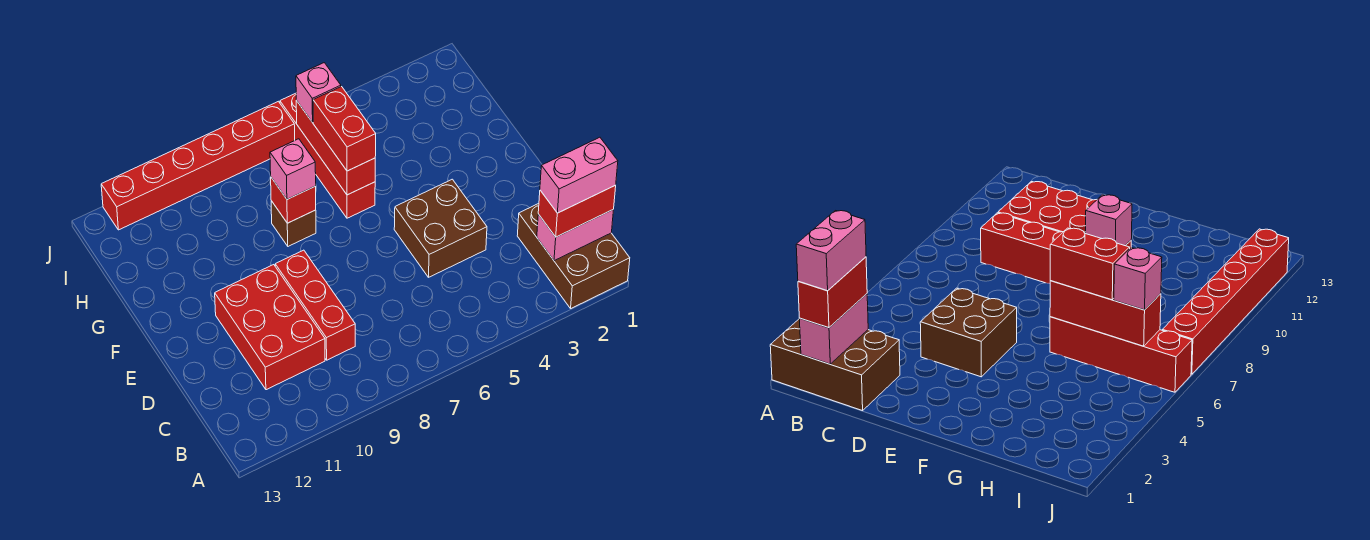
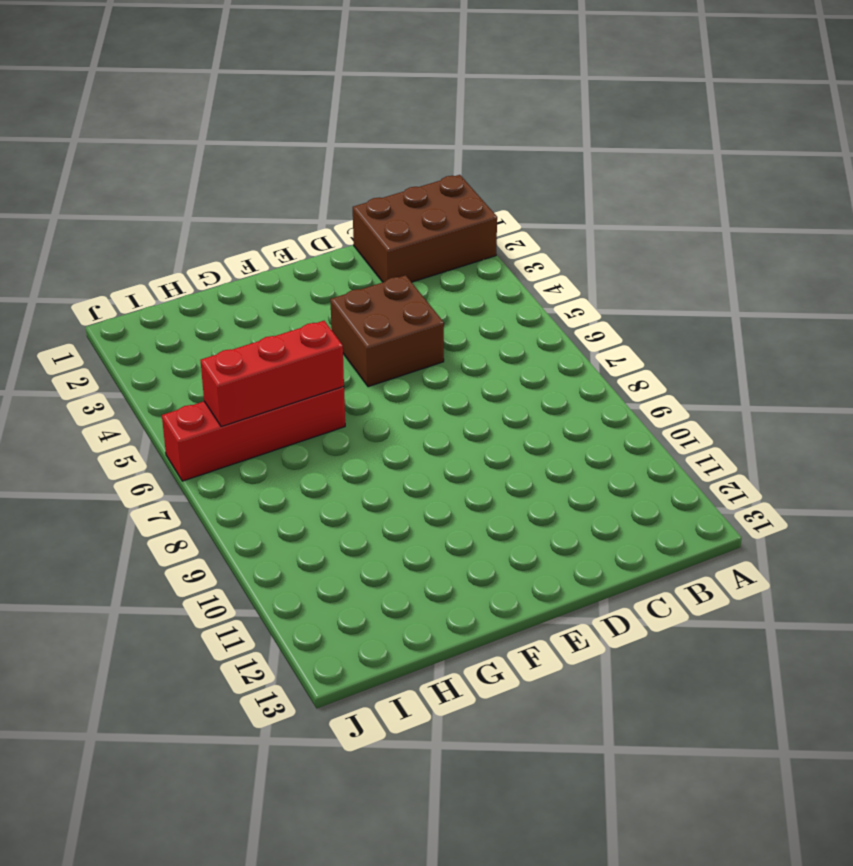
none -> red brick C9:E9 level 1
none -> red brick C10:E11 level 1
none -> brown brick G8 level 1

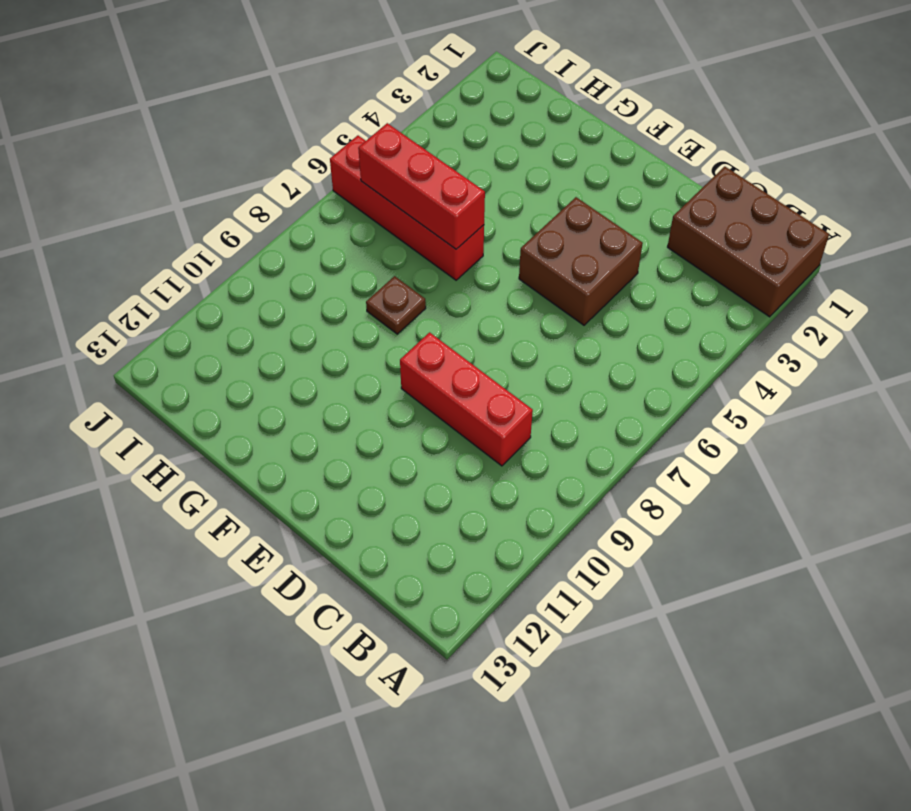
brown plate G8 level 1 -> brown brick G8 level 1
none -> red brick C10:E11 level 1
none -> red brick J7:J12 level 1
none -> pink brick B1:B2 level 2

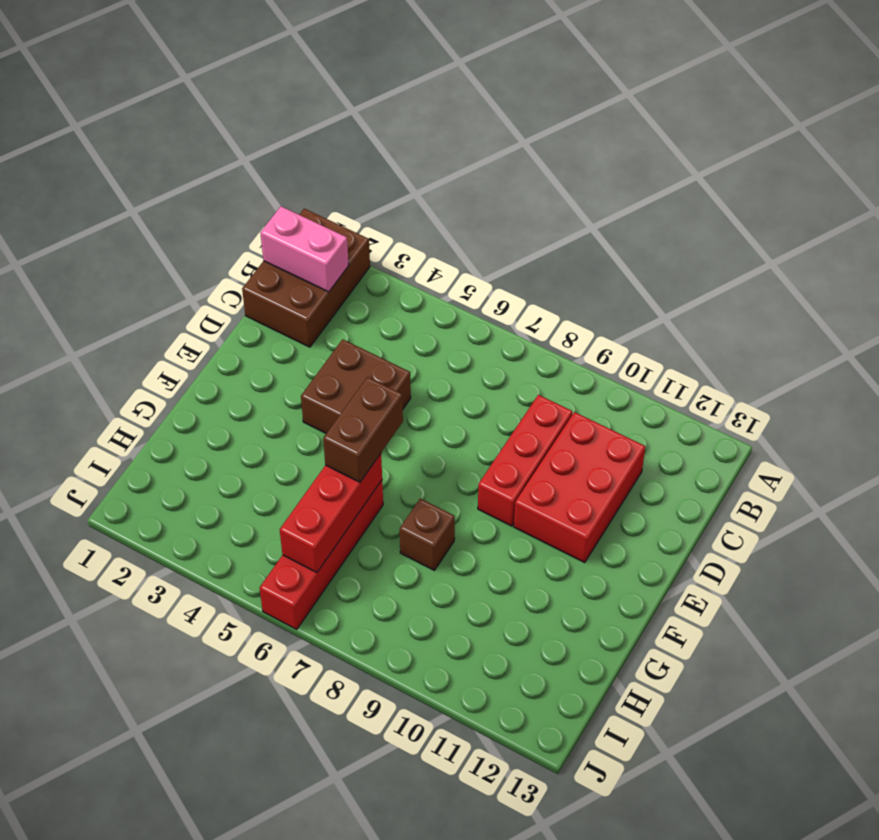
brown brick F6:G6 level 3 -> red brick G6:H6 level 3
none -> red brick J7:J12 level 1
none -> red brick G8 level 2
none -> red brick B1:B2 level 3

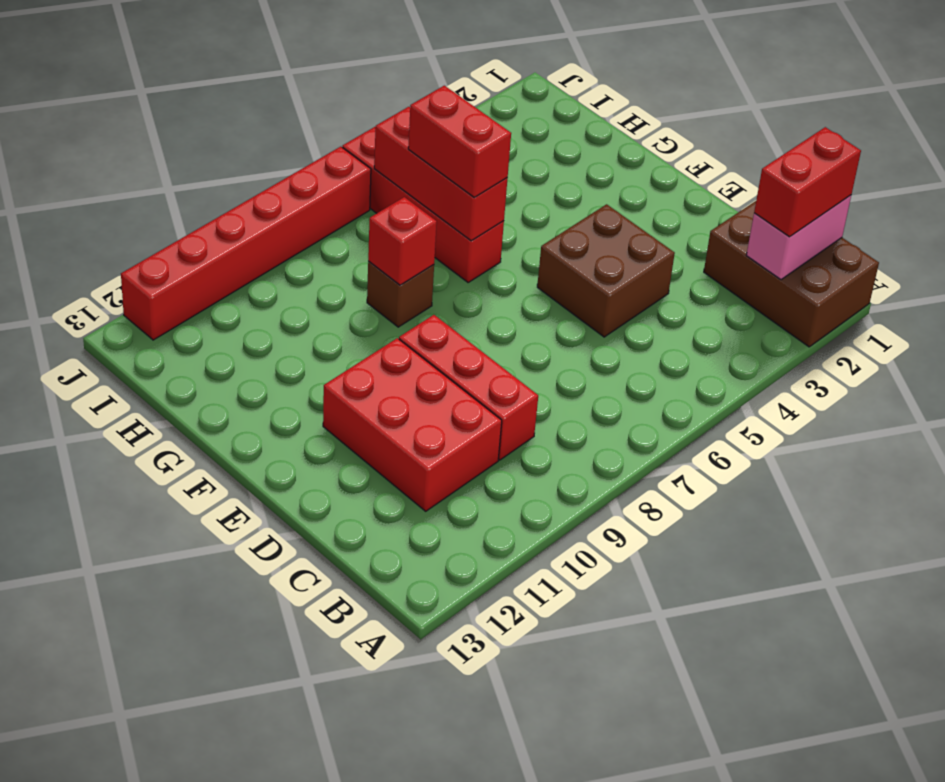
none -> pink brick G8 level 3
none -> pink brick I6 level 3
none -> pink brick B1:B2 level 4

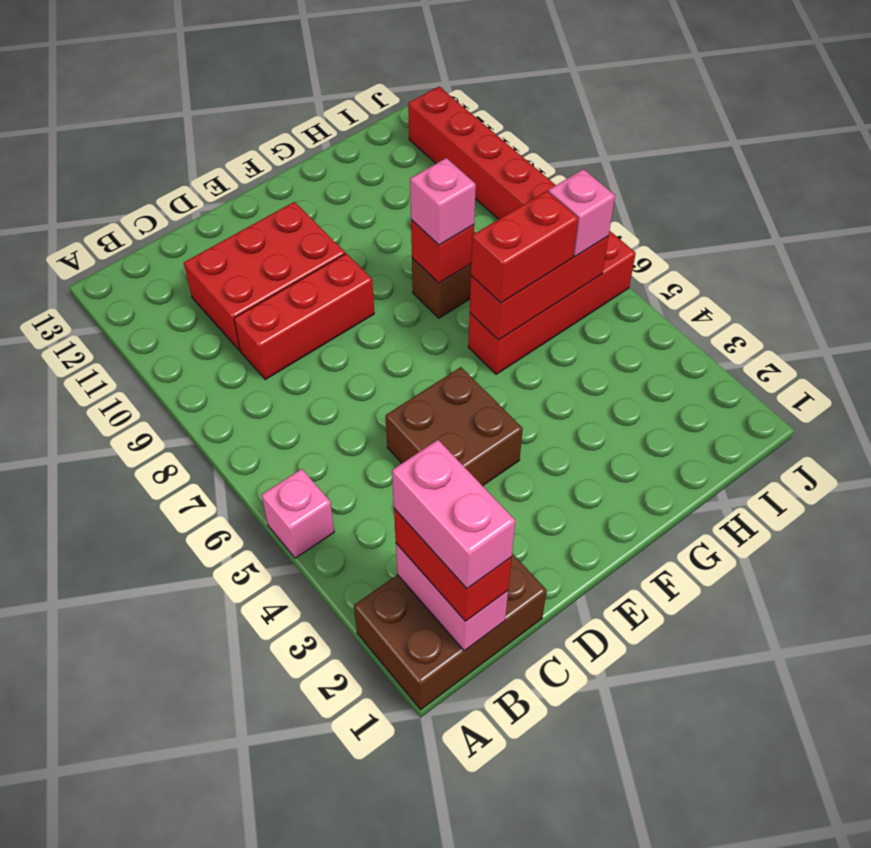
pink brick A5 level 1 -> none

